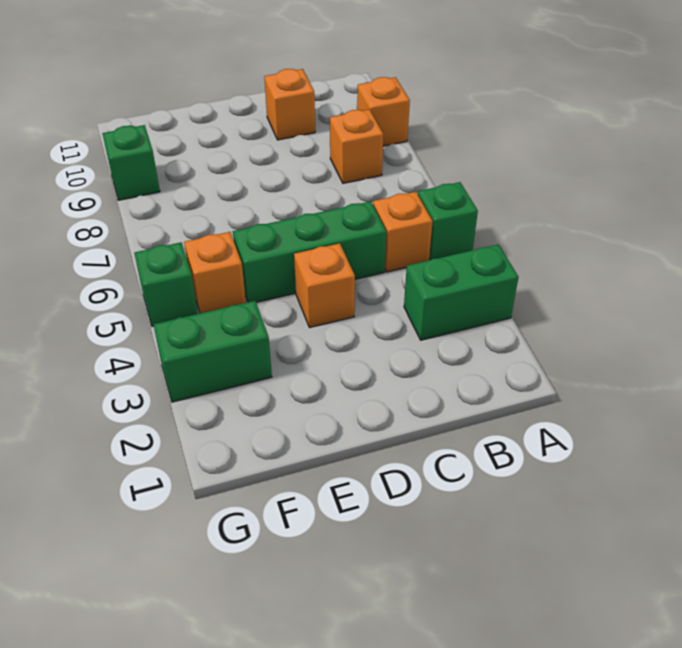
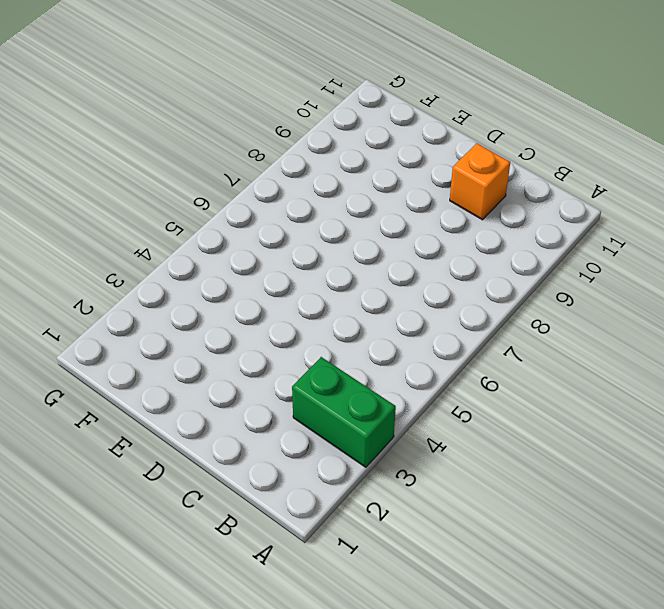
none -> green brick A5 level 1
none -> orange brick A9 level 1
none -> orange brick B5 level 1

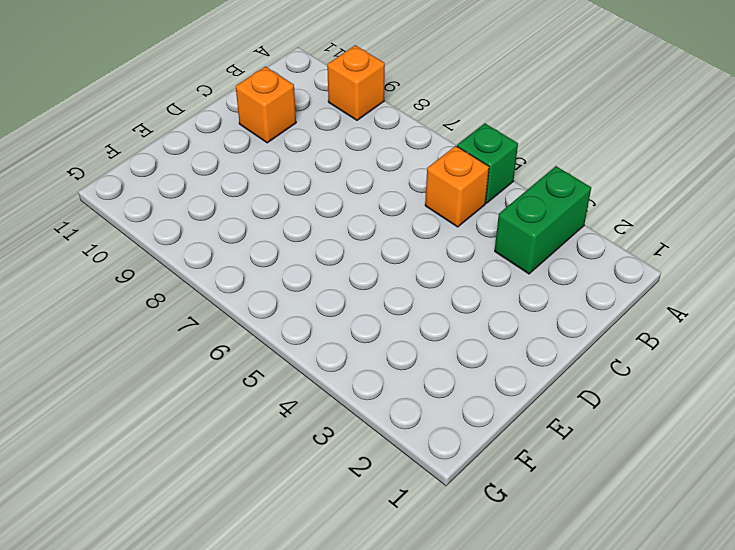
none -> orange brick B8 level 1
none -> green brick C5:E5 level 1
none -> orange brick D4 level 1

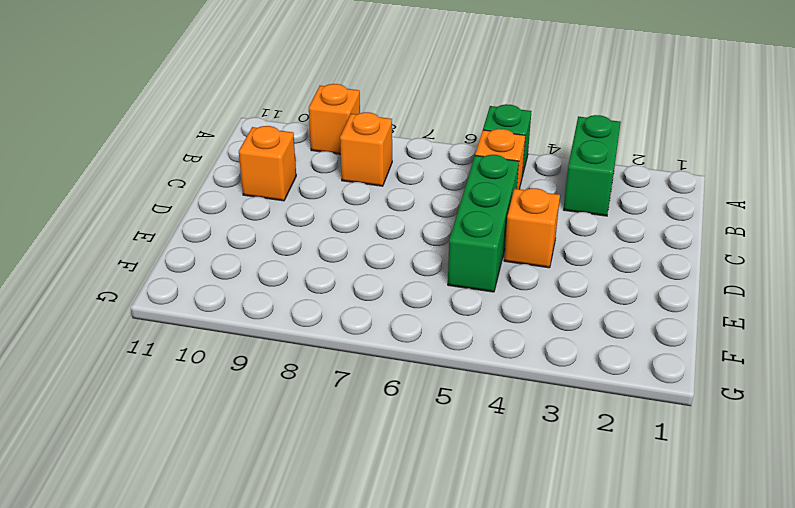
none -> green brick F3:G3 level 1
none -> orange brick F5 level 1
none -> green brick G5 level 1

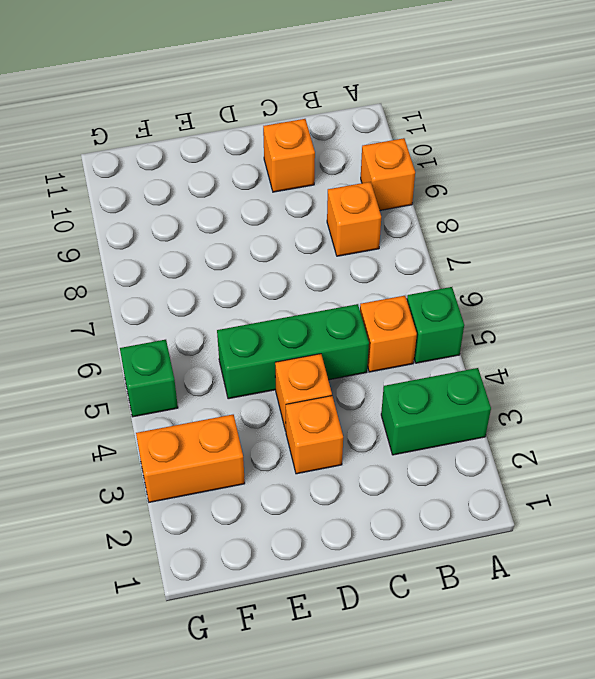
orange brick D3 level 1 -> orange brick F5 level 1
orange brick F3:G3 level 1 -> green brick F3:G3 level 1
none -> green brick G9 level 1

